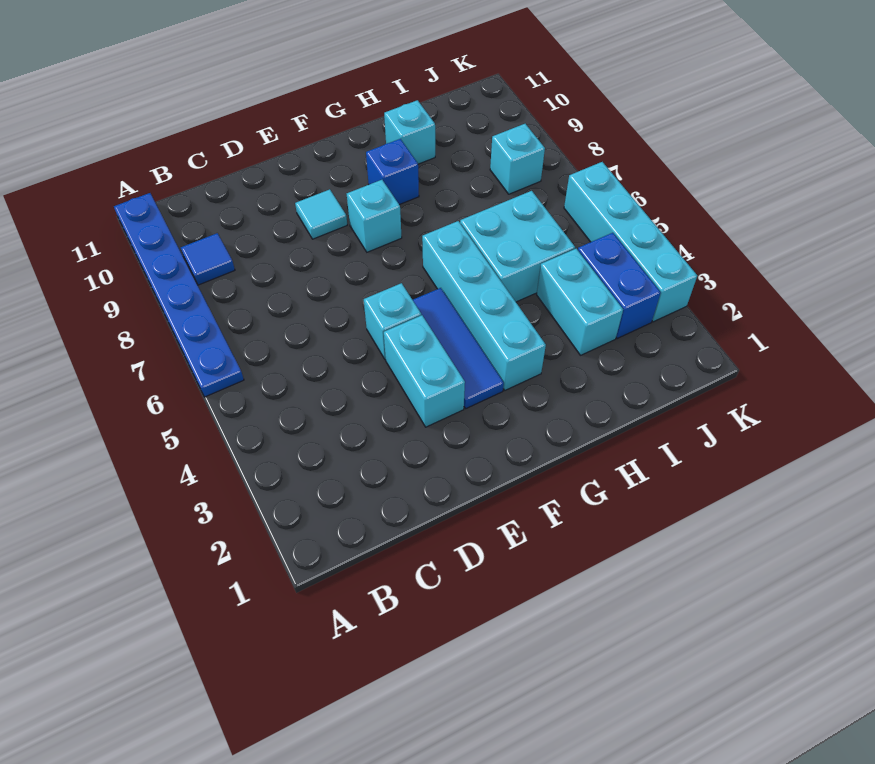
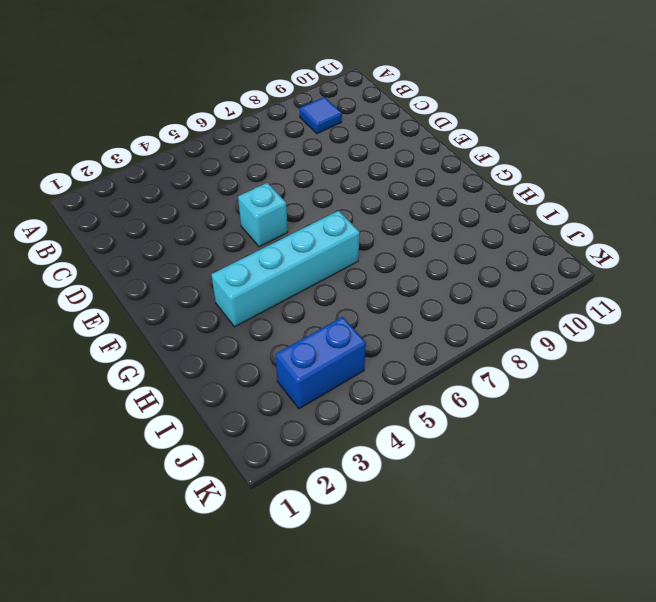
none -> blue plate A6:A11 level 1
none -> cyan brick E3:E4 level 1
none -> cyan tile E9 level 1

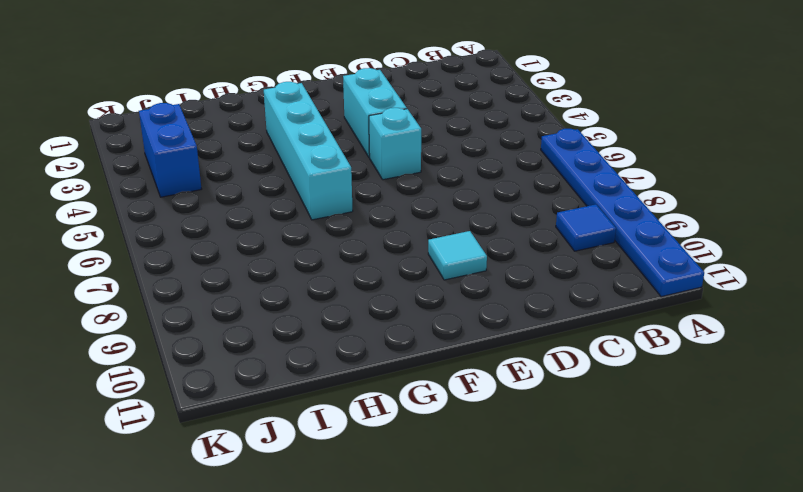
none -> blue tile F3:F5 level 1
none -> cyan brick F8 level 1
none -> blue brick G9 level 1

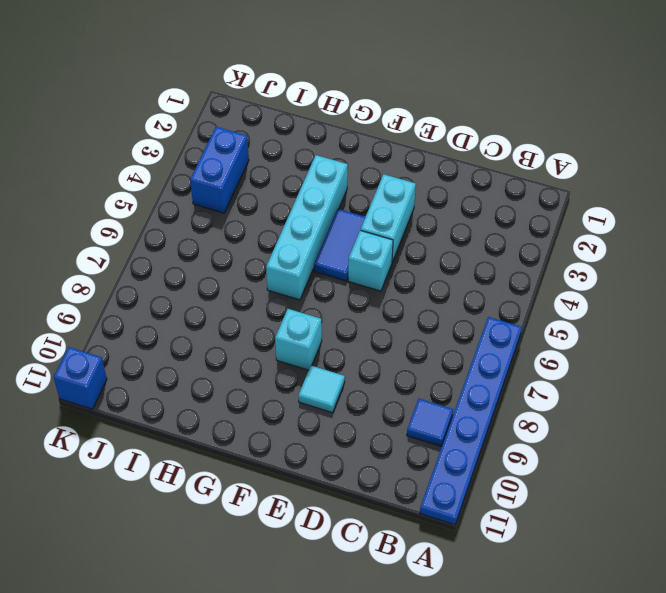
blue tile F4:F5 level 1 -> blue tile F3:F5 level 1
blue brick K11 level 1 -> blue brick G9 level 1
none -> cyan brick H5:I6 level 1
none -> cyan brick H10 level 1
none -> cyan brick I3:I4 level 1

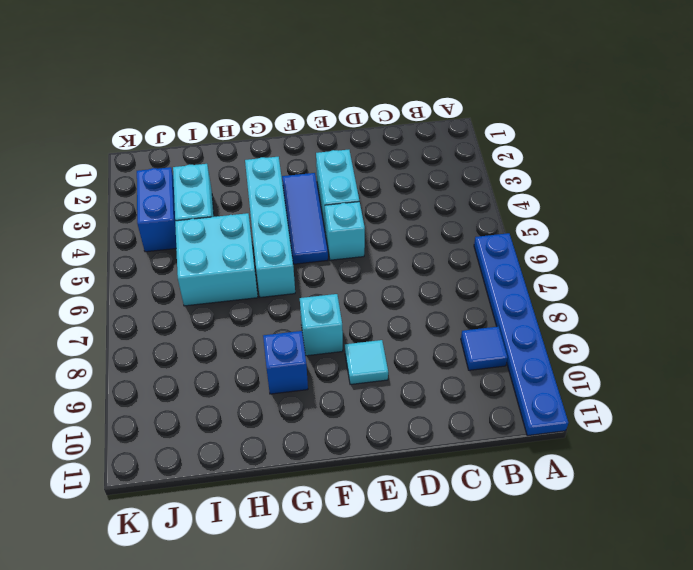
none -> cyan brick H10 level 1
none -> cyan brick J8 level 1
none -> cyan brick K3:K6 level 1

